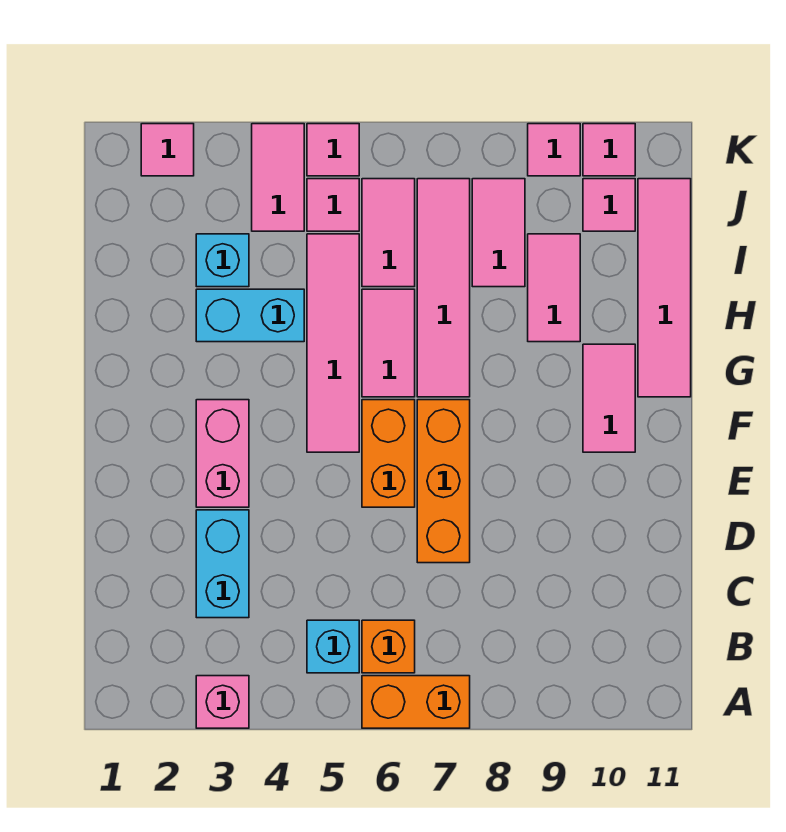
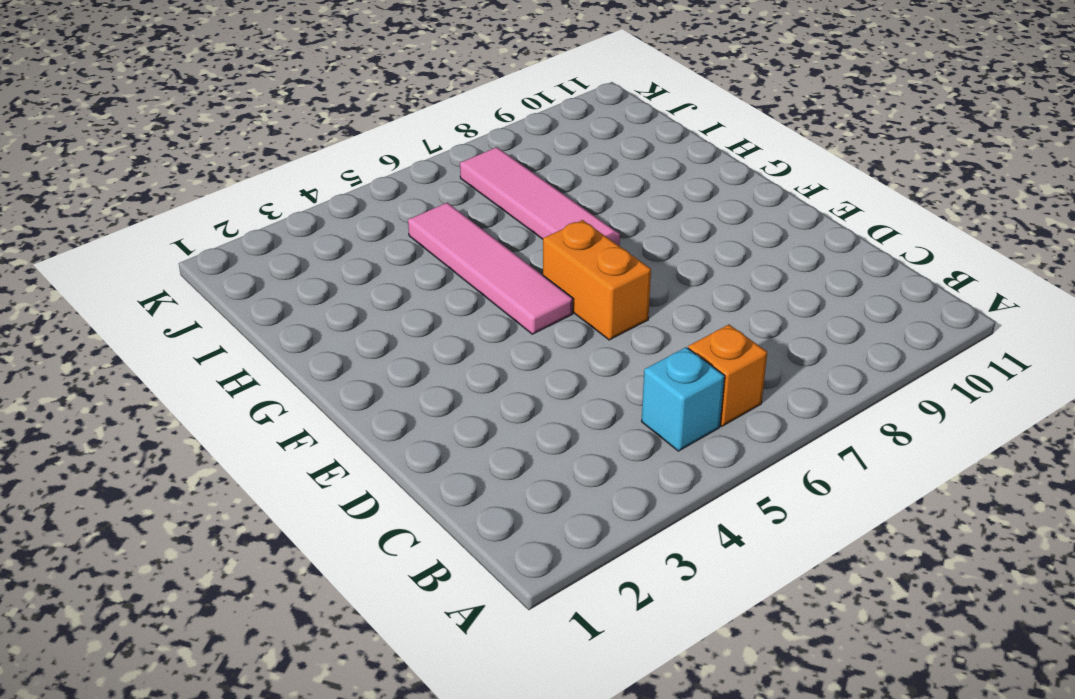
none -> pink brick A3 level 1
none -> orange brick A6:A7 level 1
none -> cyan brick C3:D3 level 1

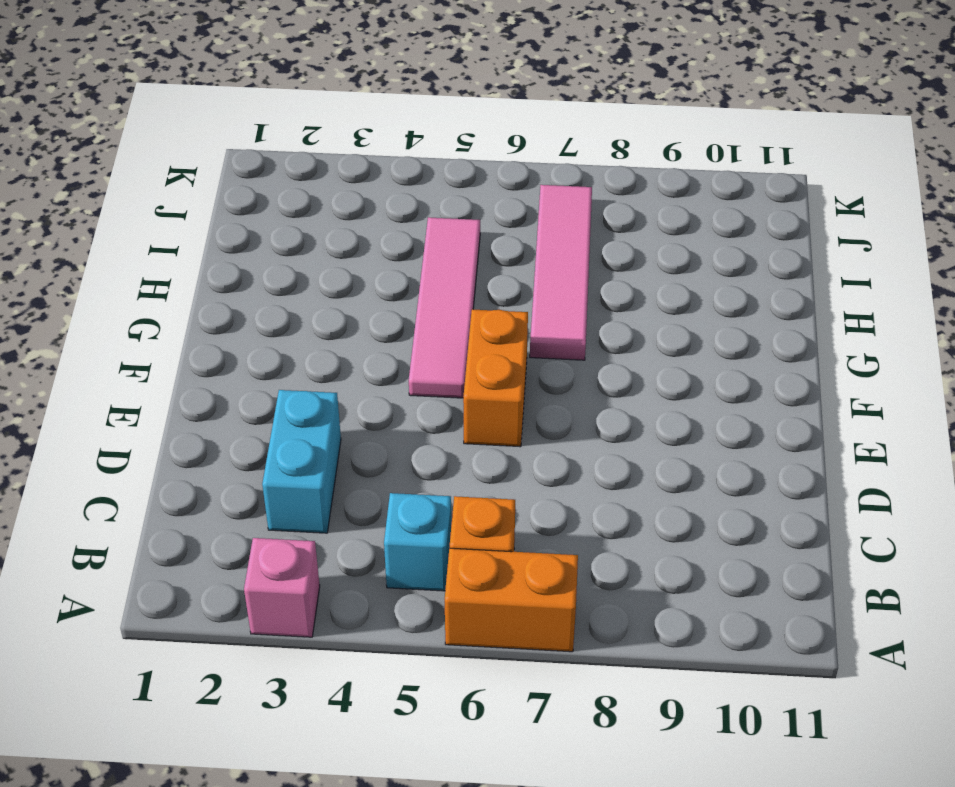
none -> orange brick D7:F7 level 1
none -> pink brick E3:F3 level 1
none -> pink tile F10:G10 level 1

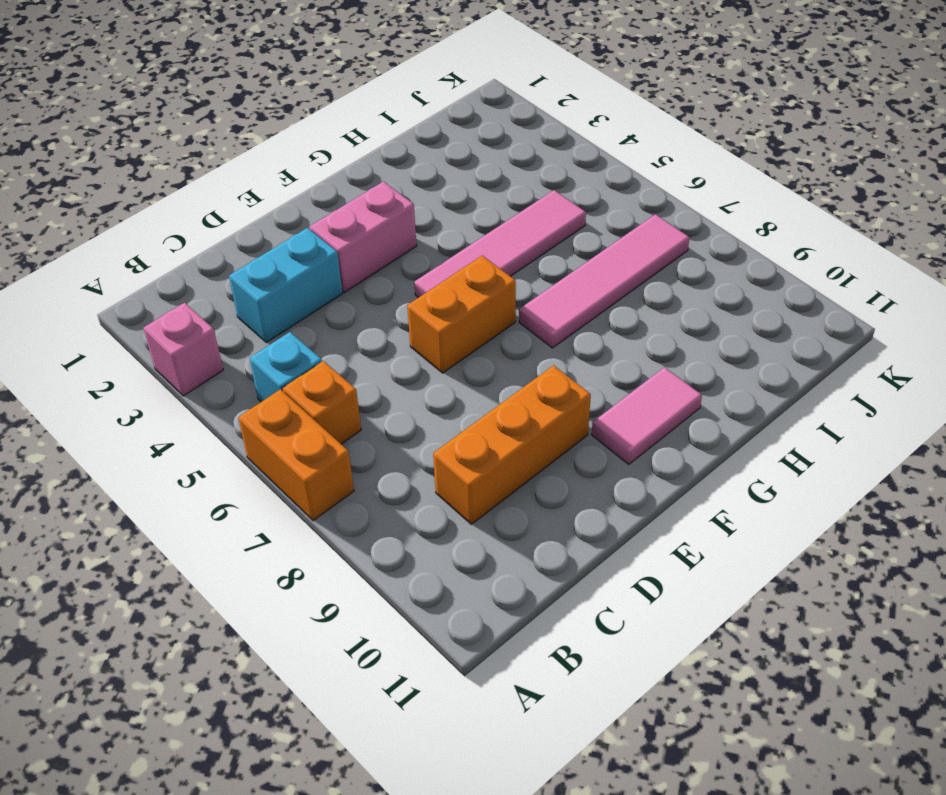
orange brick C9:E9 level 1 -> orange brick D7:F7 level 1
none -> pink tile G6:H6 level 1
none -> pink tile G11:J11 level 1
none -> cyan brick H3:H4 level 1

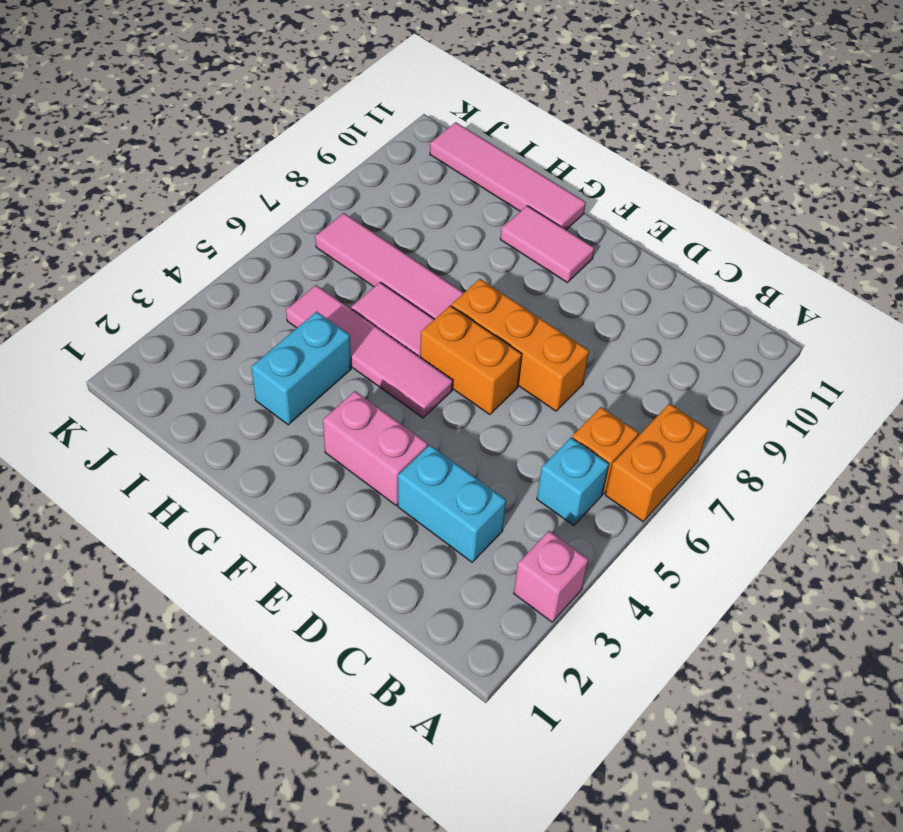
none -> pink tile H9:I9 level 1
none -> cyan brick I3 level 1
none -> pink tile I6:J6 level 1

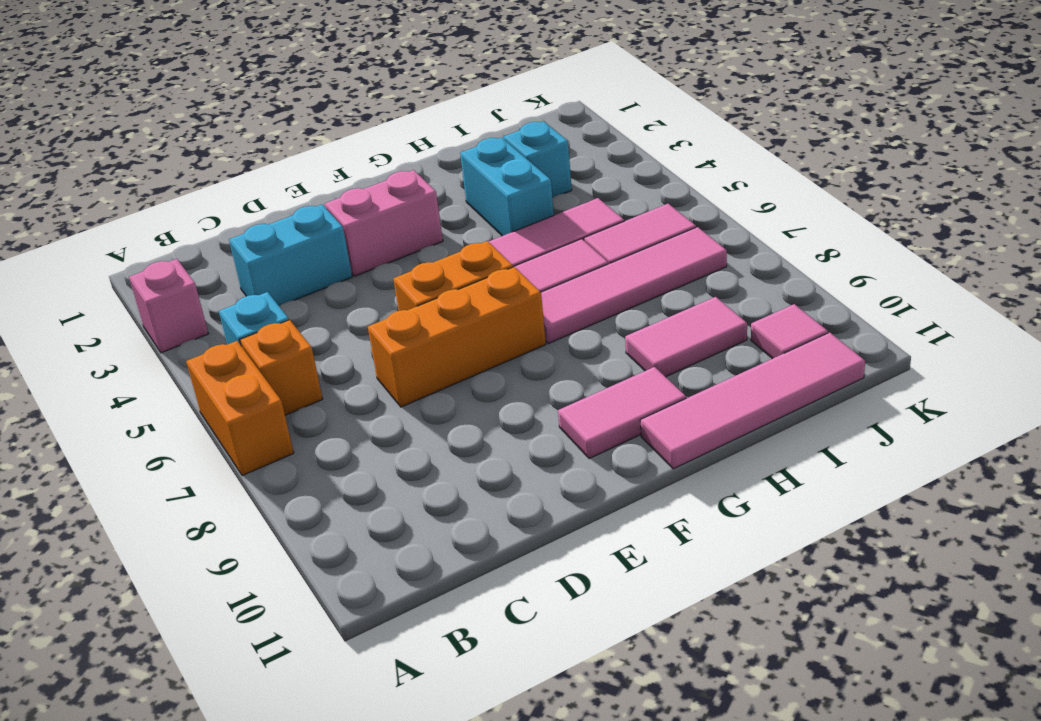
none -> pink tile I8:J8 level 1
none -> pink tile J4:K4 level 1
none -> pink tile J5 level 1

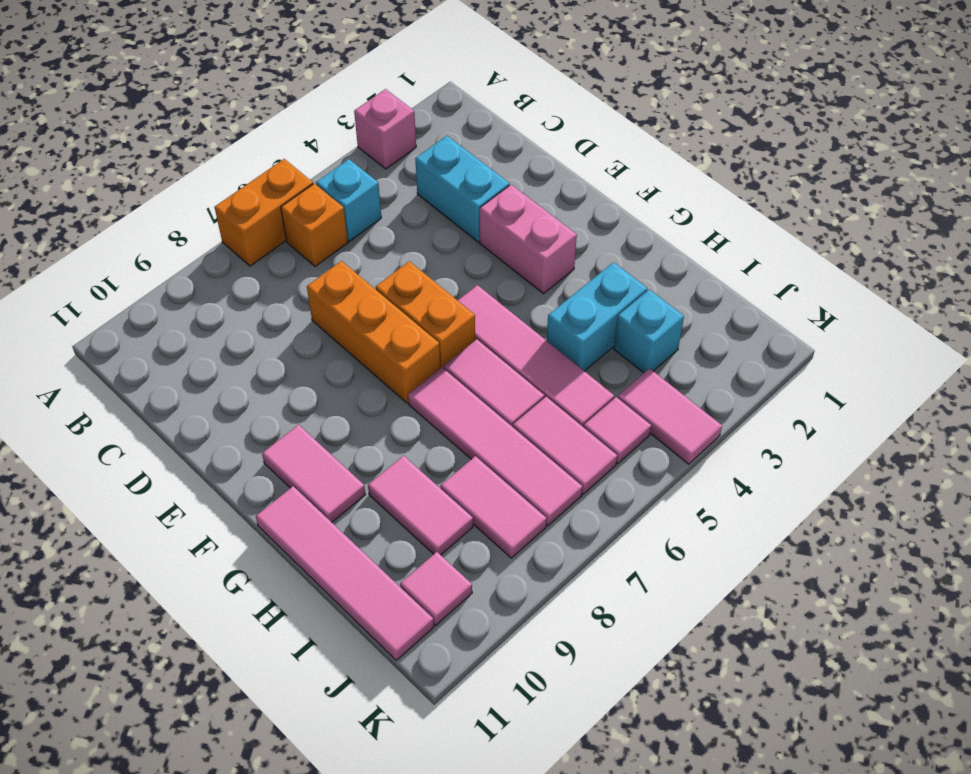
none -> pink tile K2 level 1
none -> pink tile K5 level 1
none -> pink tile K9 level 1

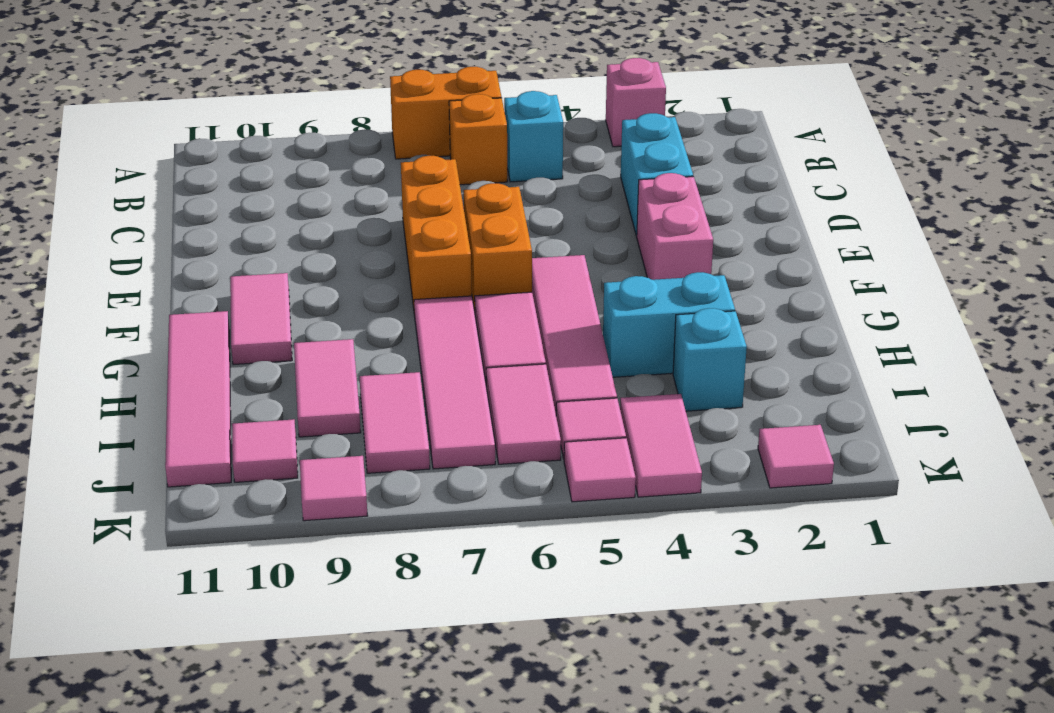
none -> pink tile K10 level 1

